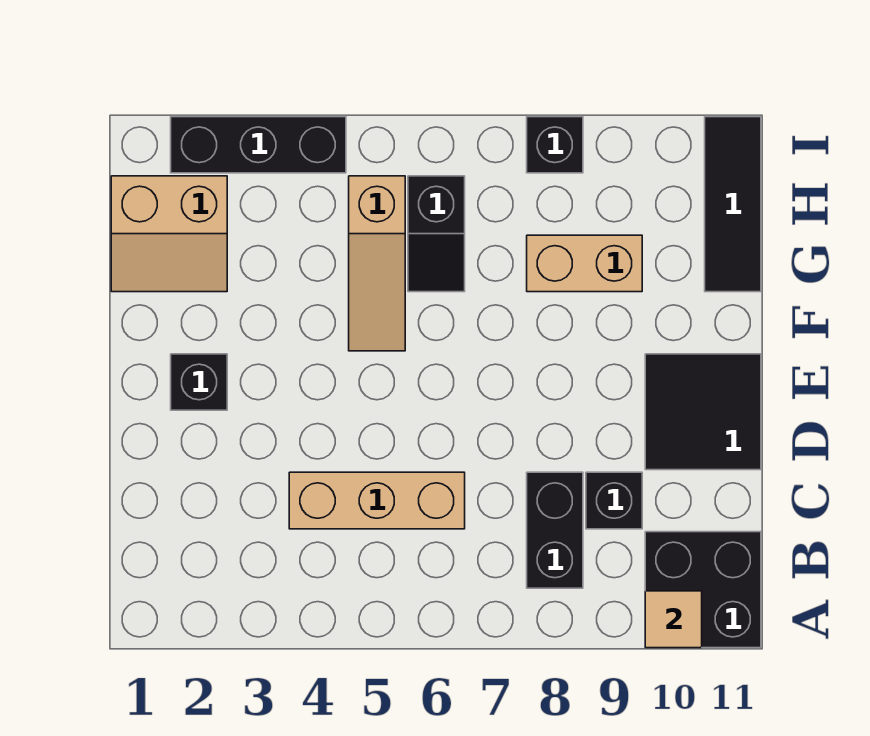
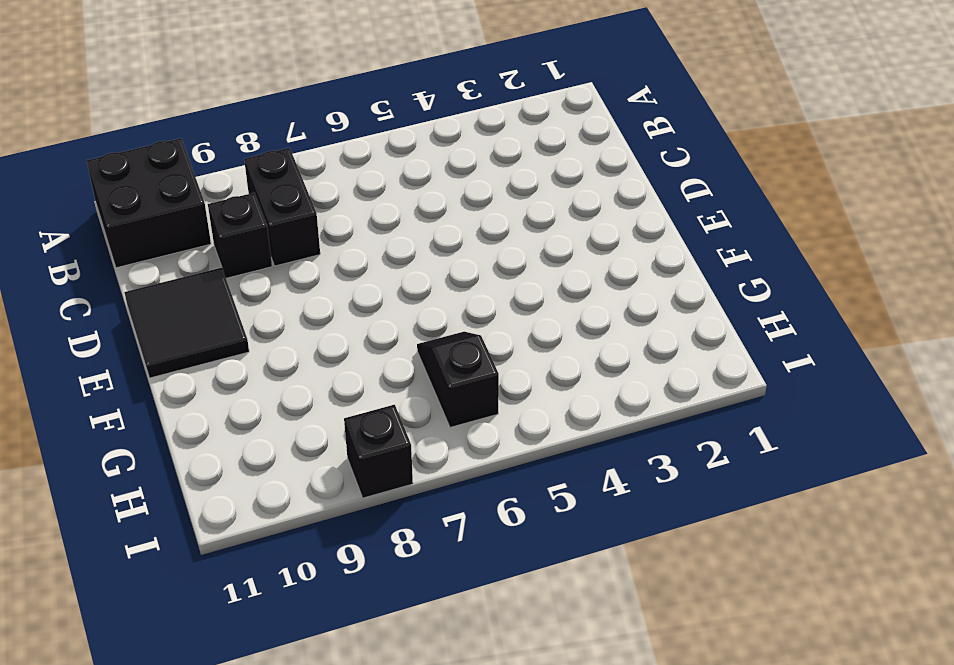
none -> tan brick C4:C6 level 1
none -> black brick E2 level 1
none -> tan slope F5:H5 level 1 top H

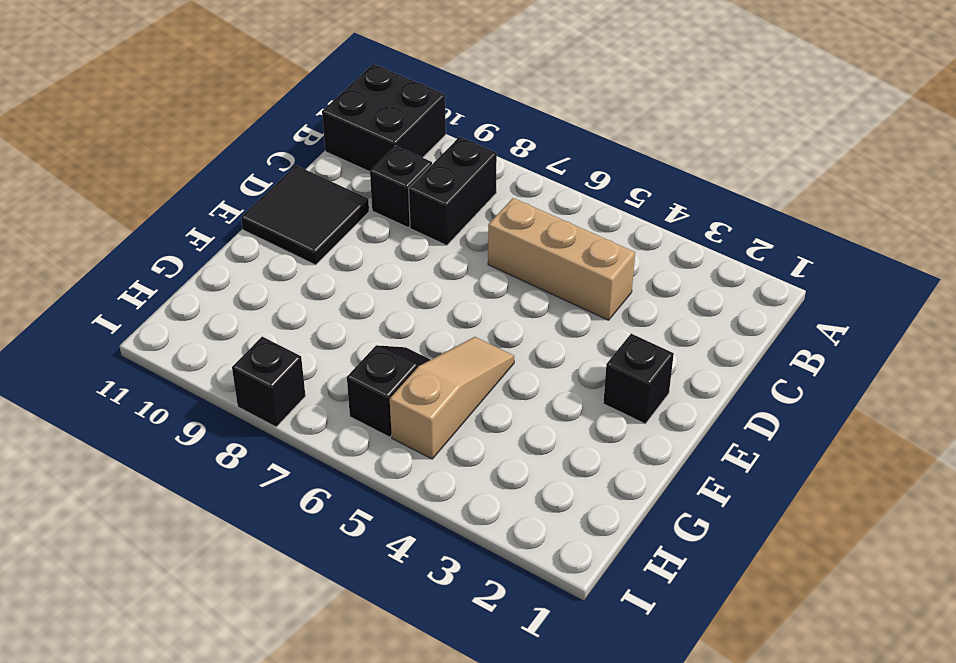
none -> tan slope G1:H2 level 1 top H
none -> tan brick G8:G9 level 1
none -> black tile G11:I11 level 1

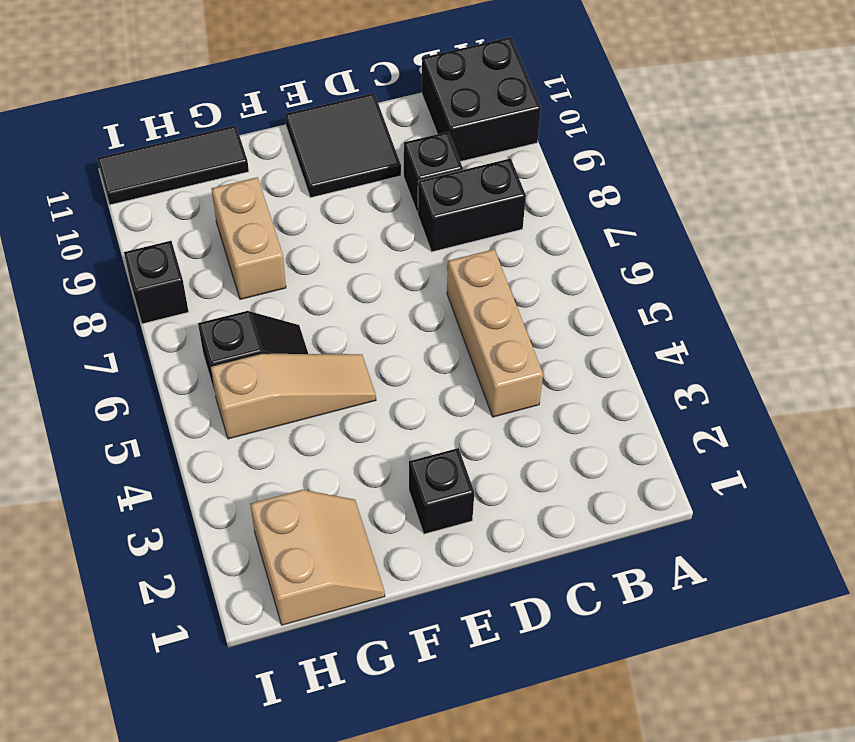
none -> black brick I2:I4 level 1
none -> tan tile A10 level 2

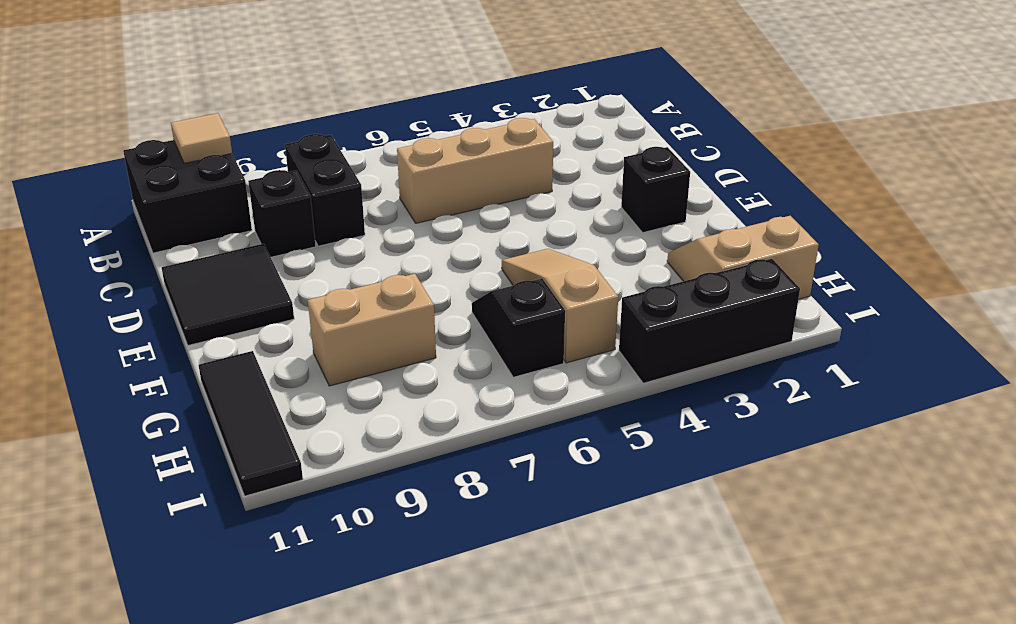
none -> black brick I8 level 1

